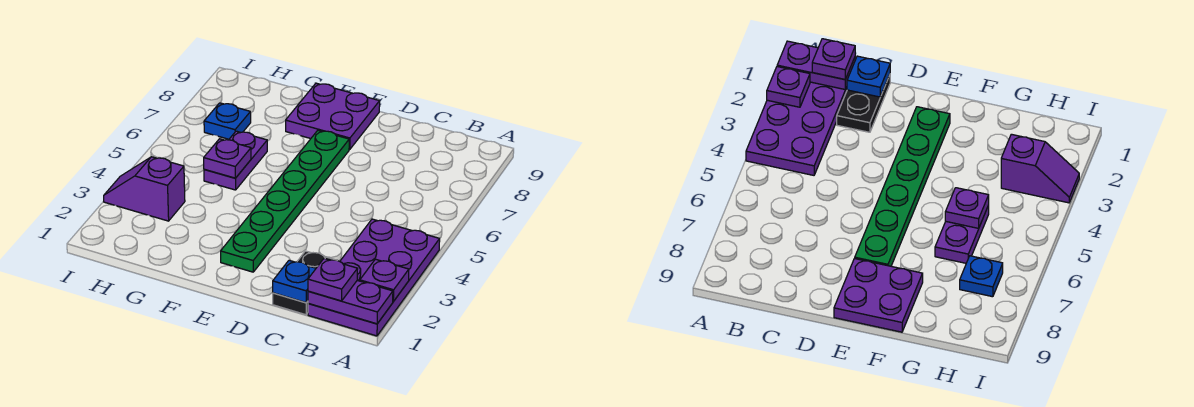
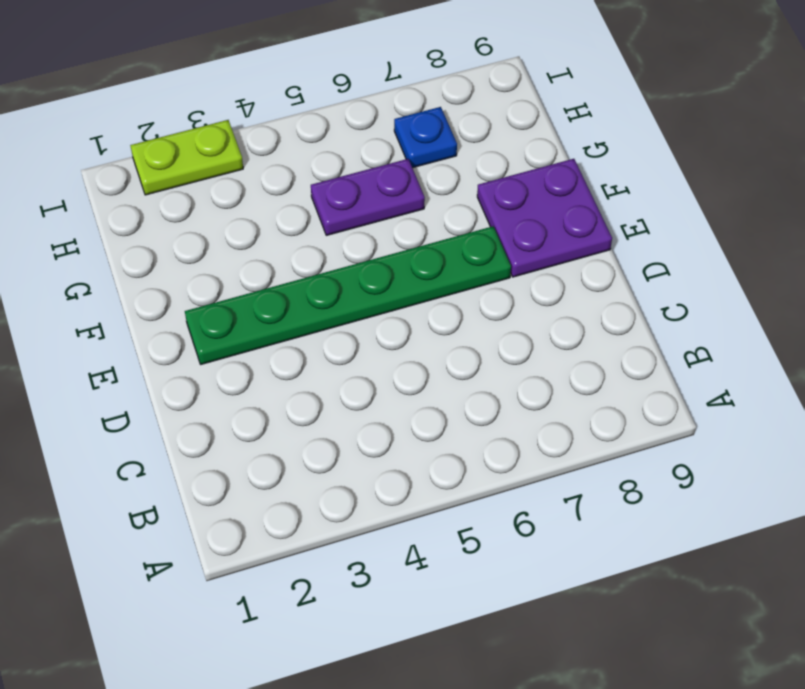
lime plate I2:I3 level 1 -> purple slope H3:I3 level 1 top H
none -> purple plate A1:B4 level 1
none -> black plate C1:C2 level 1
none -> purple plate A1:B1 level 2

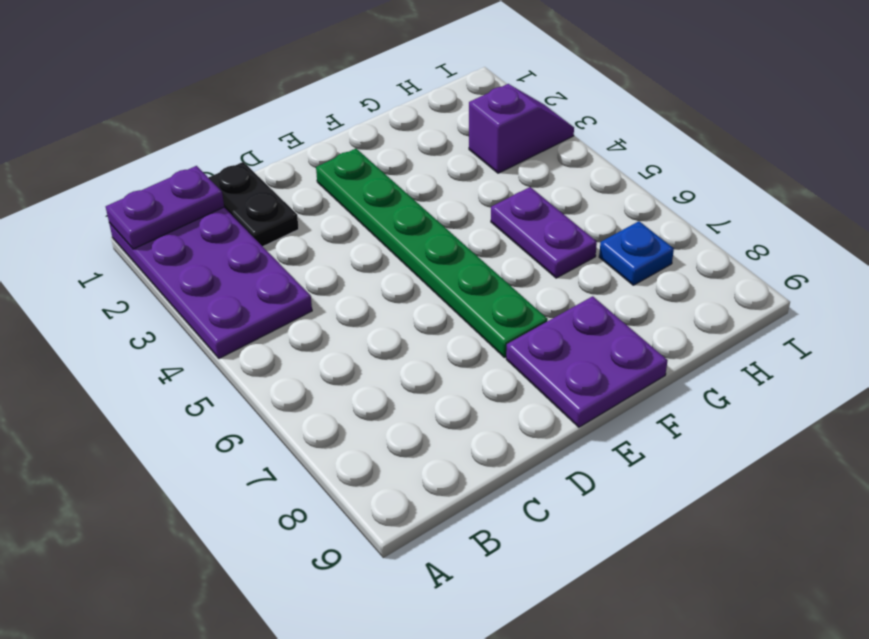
none -> purple plate A2 level 2
none -> blue plate C1 level 2
none -> purple plate G5 level 2

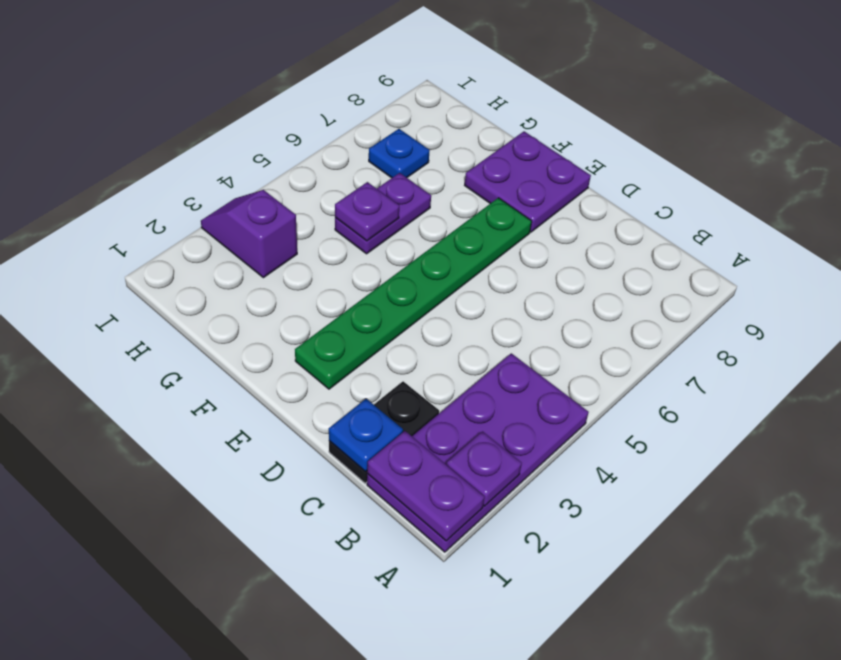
none -> purple plate B1 level 3

